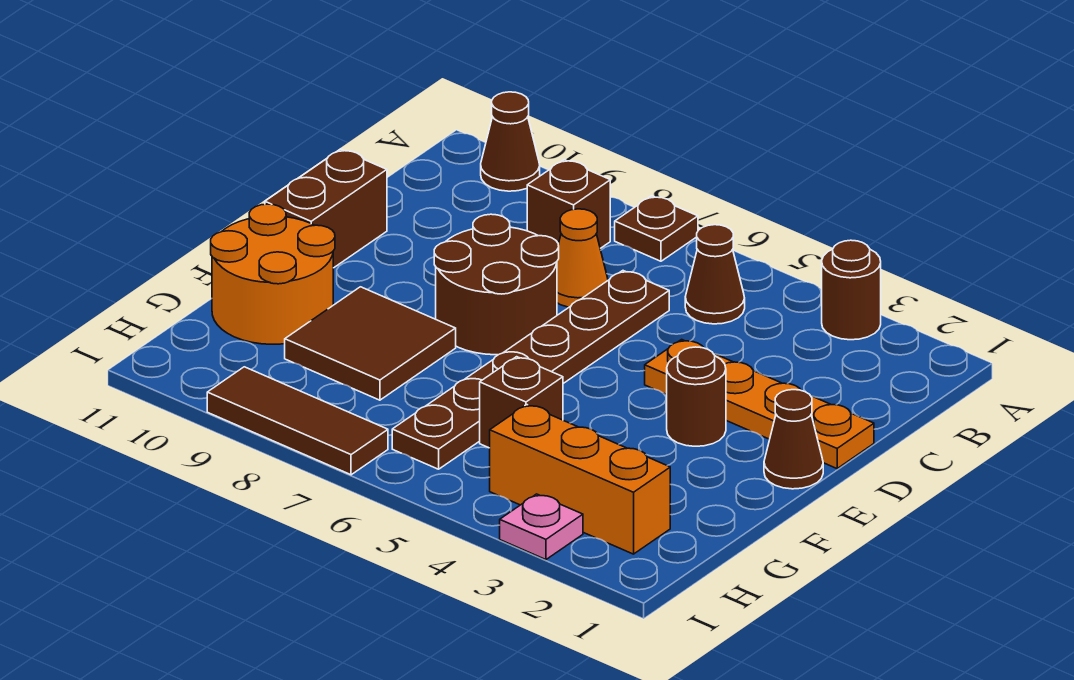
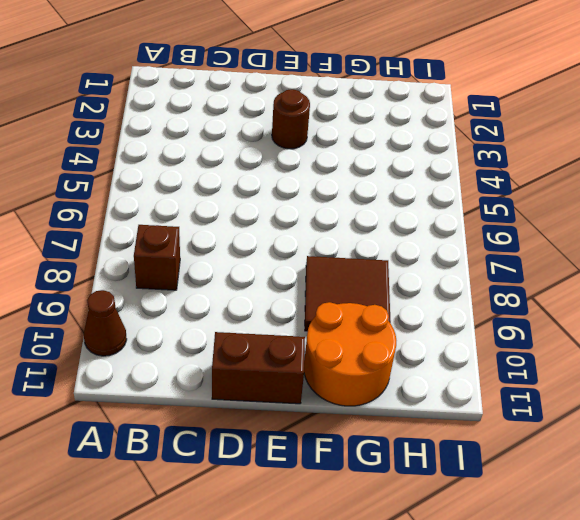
none -> brown round brick A3 level 1
none -> brown plate A7 level 1
none -> brown cone B5 level 1

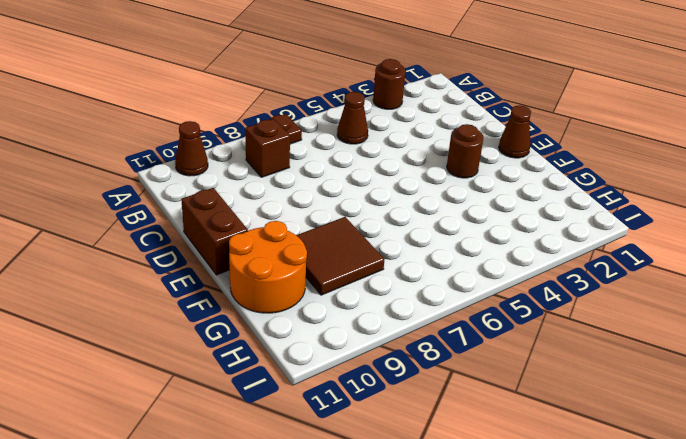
none -> brown plate C6:H6 level 1
none -> orange cone C7 level 1
none -> orange plate D1:D4 level 1

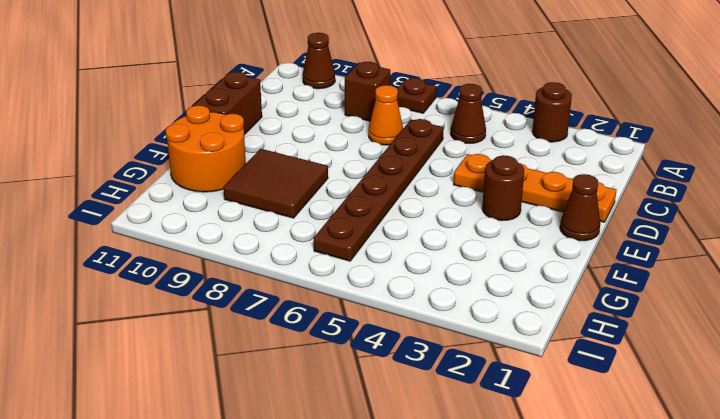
none -> brown round brick D7:E8 level 1
none -> brown brick G5 level 1
none -> orange brick H2:H4 level 1

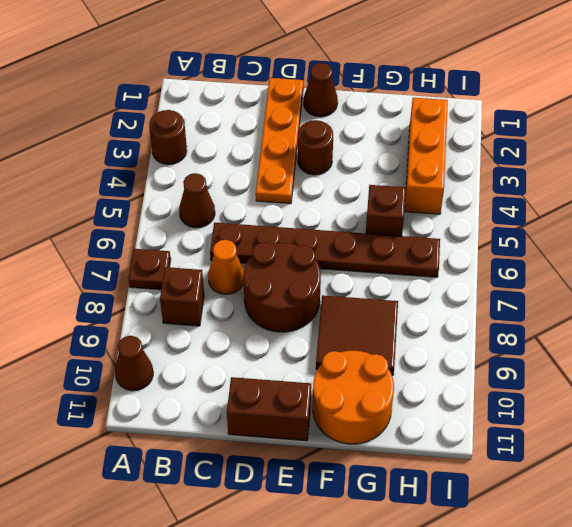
none -> pink plate I3 level 1
none -> brown tile I7:I9 level 1

